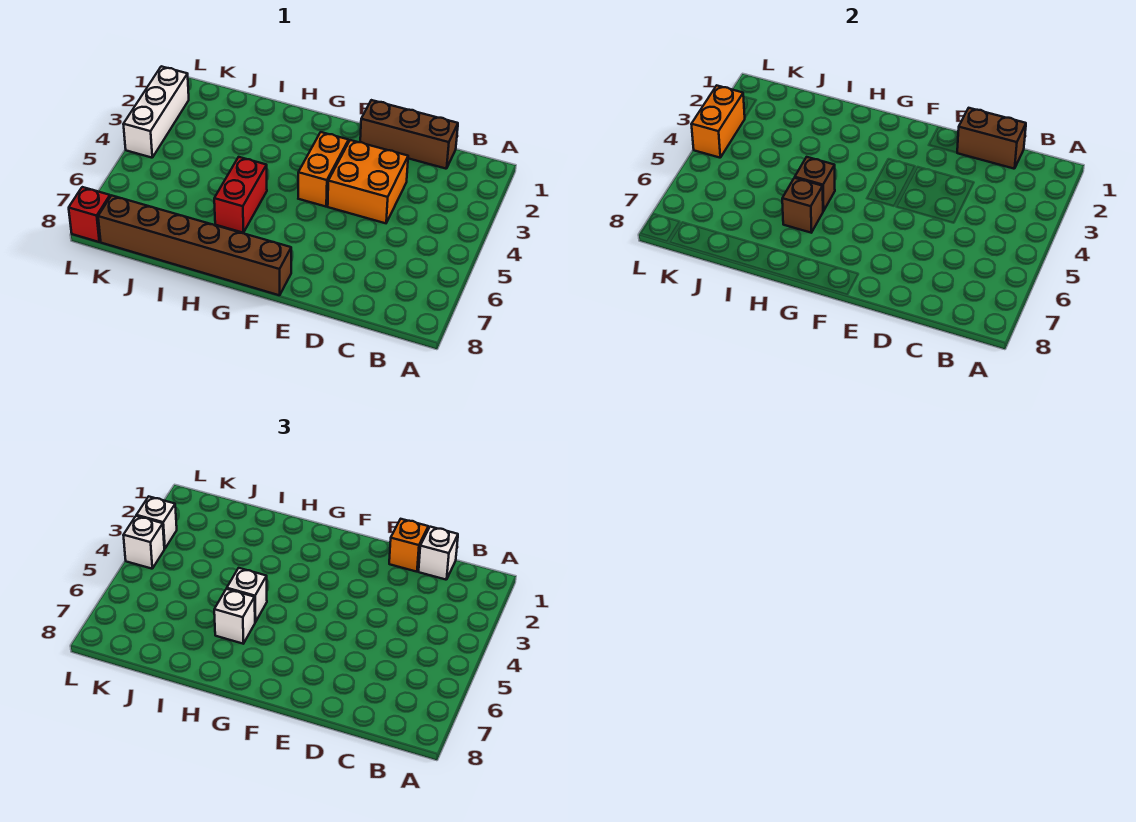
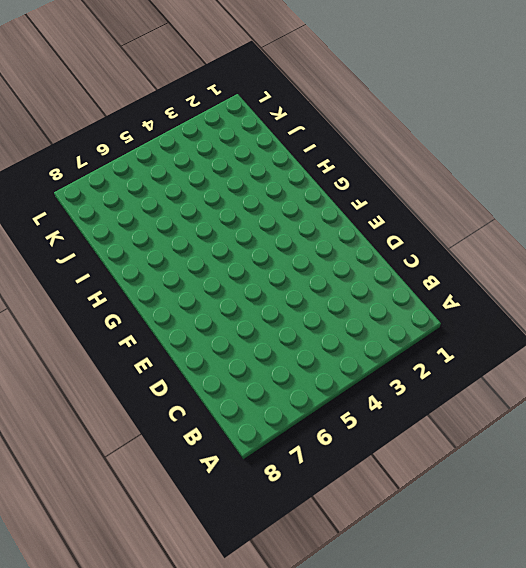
none -> brown brick C1:E1 level 1
none -> orange brick D3:E4 level 1
none -> orange brick F3:F4 level 1

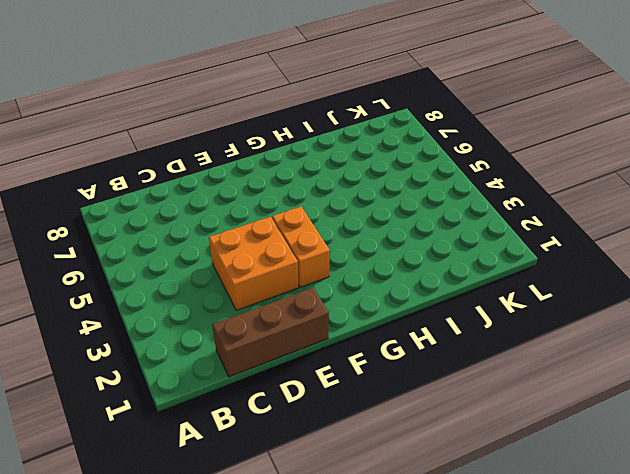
none -> brown brick F8:K8 level 1
none -> red brick H5:H6 level 1
none -> white brick L2:L4 level 1

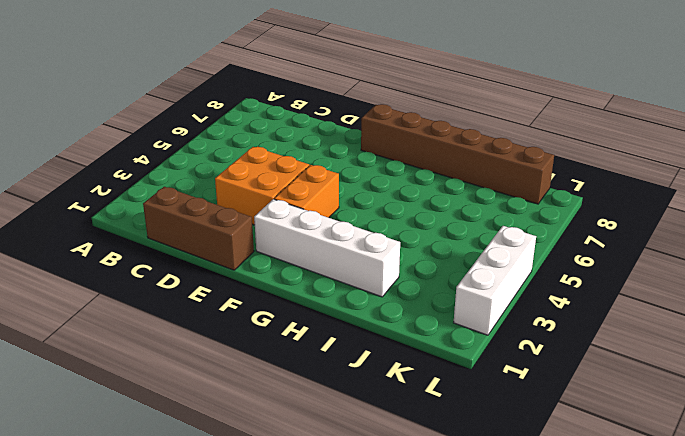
white brick F2:I2 level 1 -> none
none -> red brick H5:H6 level 1
none -> red brick L8 level 1
none -> brown brick C1:D1 level 2

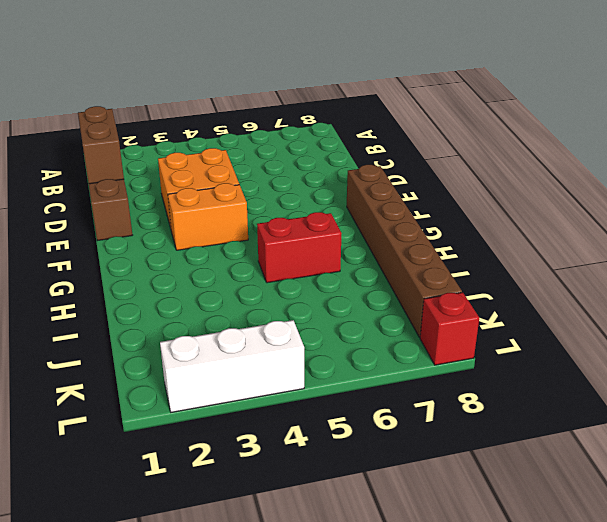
none -> brown brick H5 level 2
none -> brown brick H6 level 2
none -> orange brick L3:L4 level 2

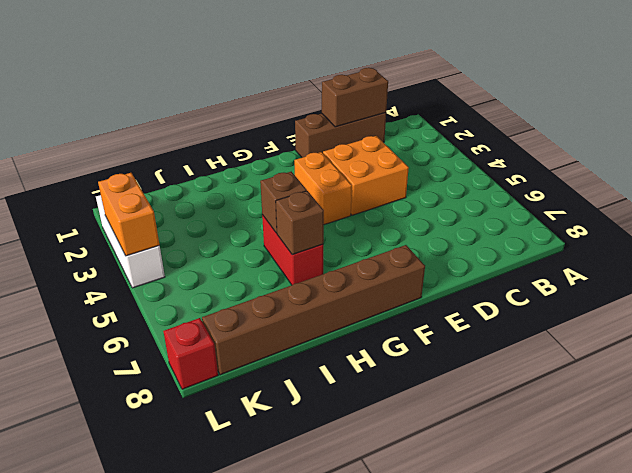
none -> white brick C1 level 3
none -> orange brick D1 level 3
none -> white brick H5 level 3

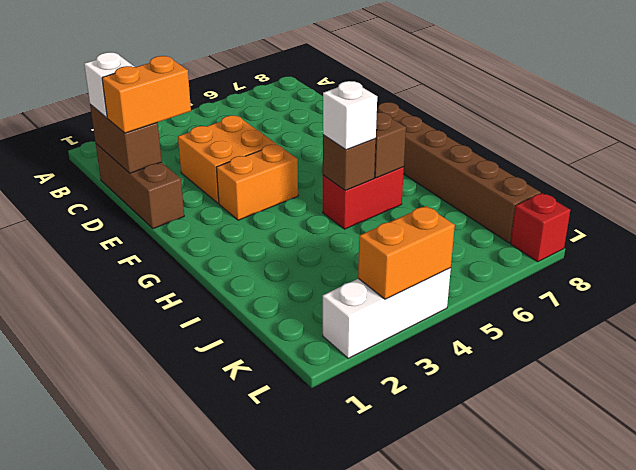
orange brick D1:D2 level 3 -> orange brick D1 level 3
none -> white brick H6 level 3
none -> white brick L3 level 3
none -> white brick L4 level 3

